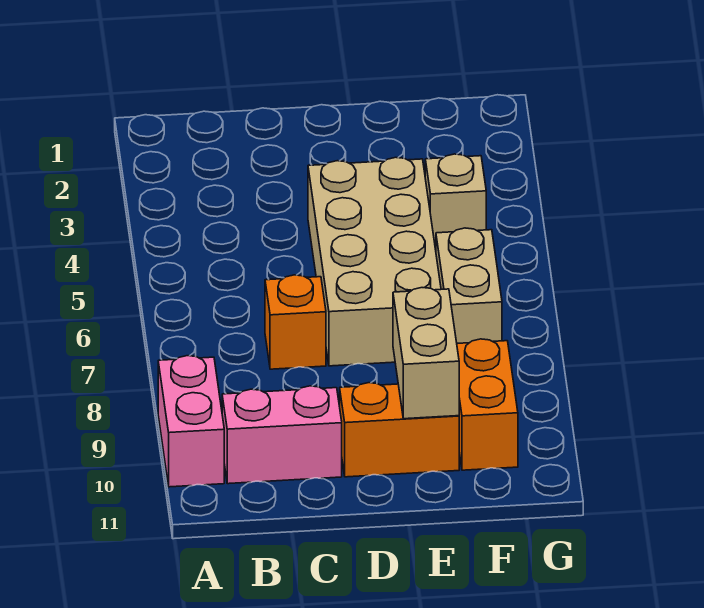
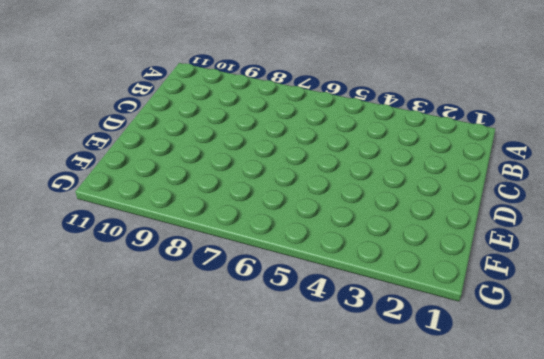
none -> pink brick A9:A10 level 1
none -> pink brick B10:C10 level 1

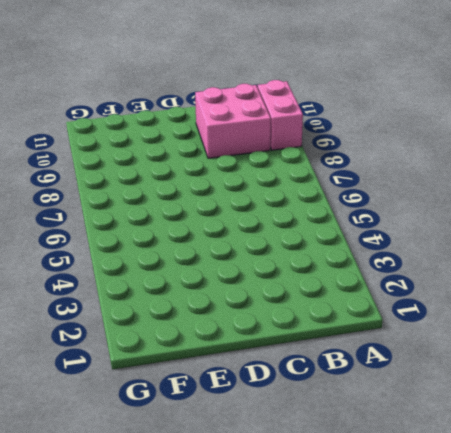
pink brick B9:C10 level 1 -> pink brick B10:C10 level 1
none -> orange brick C7 level 1
none -> tan brick D4:E7 level 1

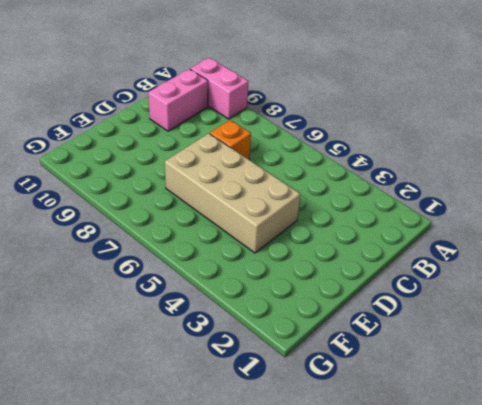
none -> orange brick D10:E10 level 1
none -> tan brick F4 level 1

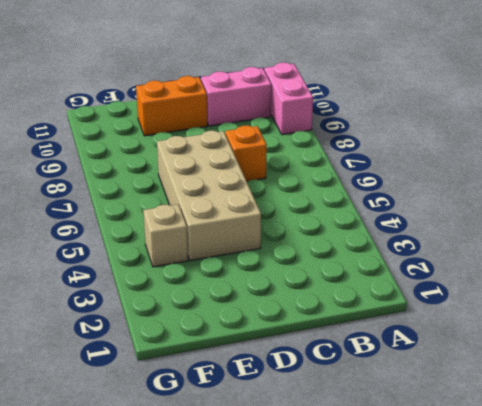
none -> tan brick F6:F7 level 1
none -> orange brick F9:F10 level 1

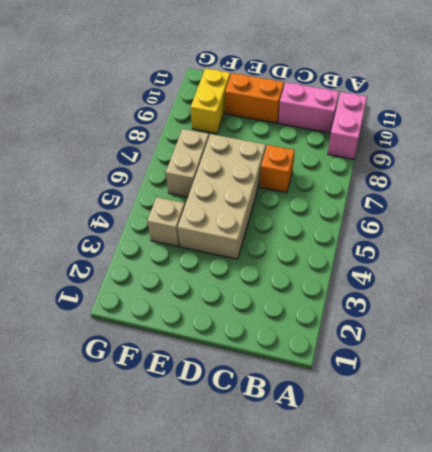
yellow brick F9:F10 level 1 -> orange brick F9:F10 level 1
none -> tan brick E9:E10 level 2

